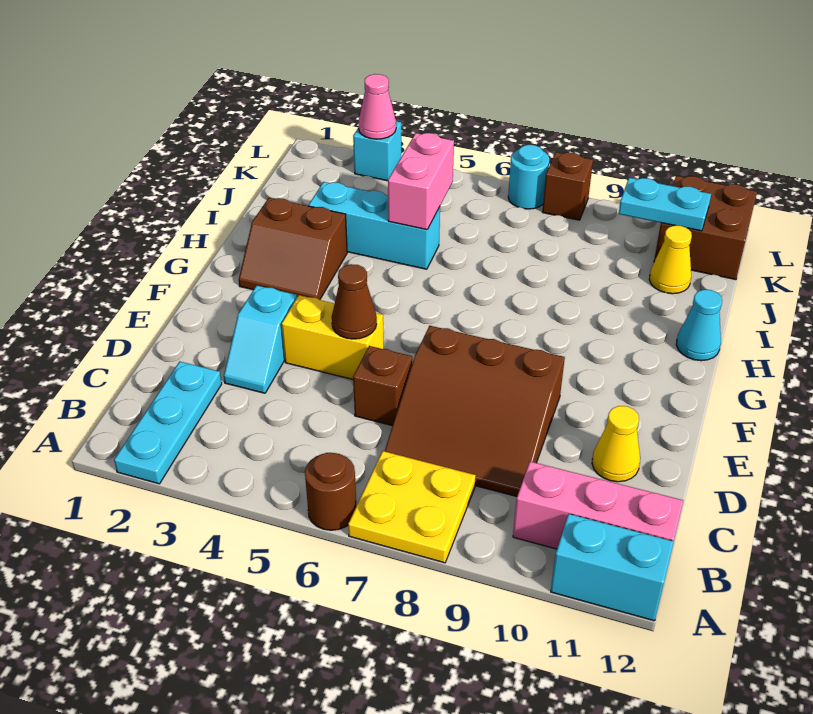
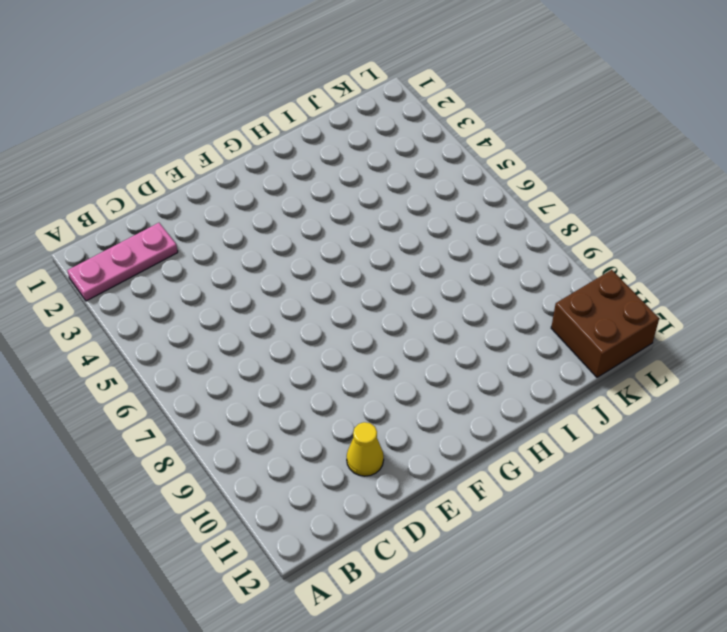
pink plate A2:C2 level 1 -> cyan plate A2:C2 level 1
none -> brown round brick A6 level 1
none -> yellow plate A7:B8 level 1
none -> cyan brick A11:A12 level 1

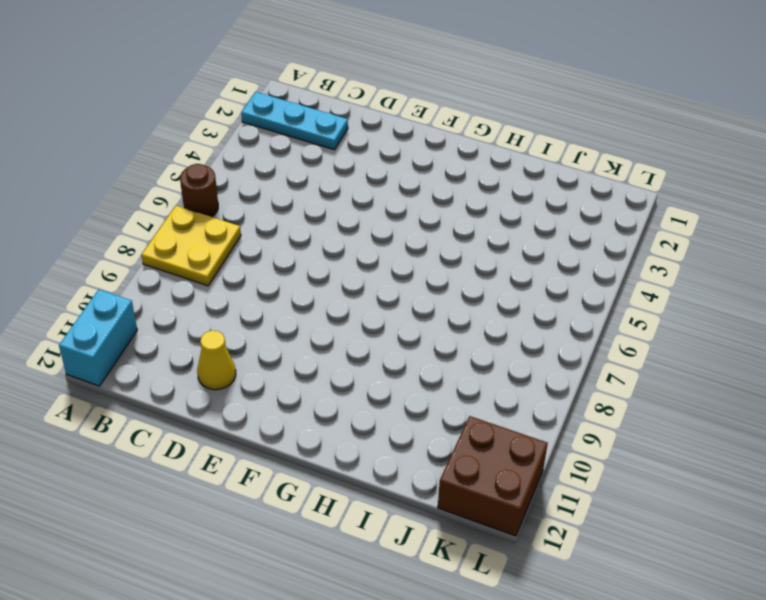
none -> pink brick B10:B12 level 1
none -> brown slope C7:E9 level 1 top E
none -> cyan slope D3:E3 level 1 top E

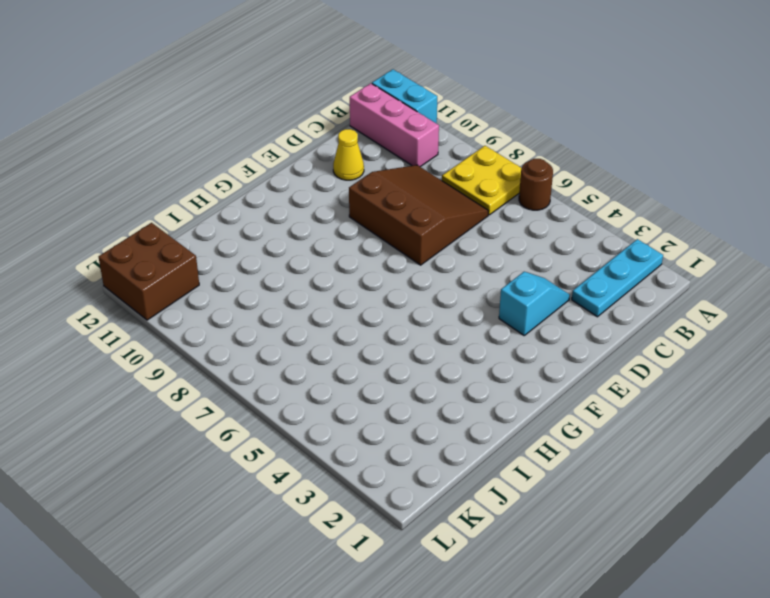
none -> brown brick D6 level 1
none -> yellow brick E4:E5 level 1
none -> brown slope G2:H3 level 1 top H

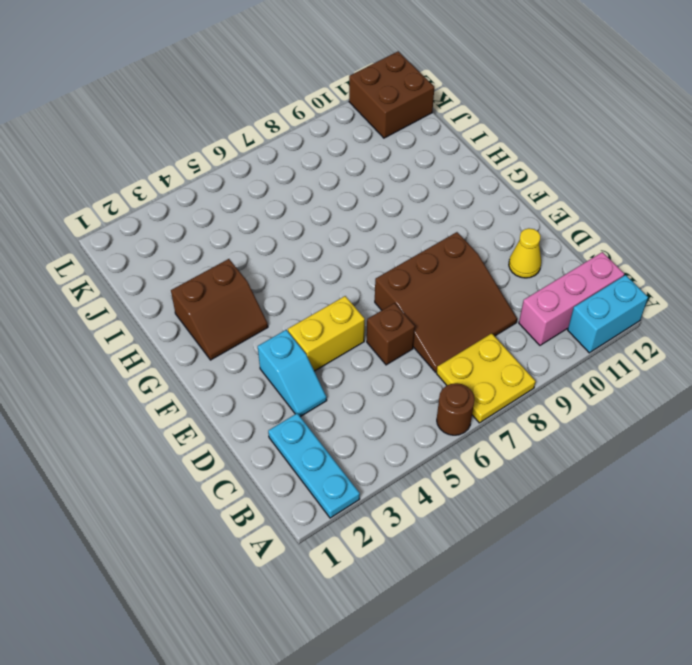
none -> cyan cone H12 level 1
none -> cyan brick I3:I5 level 1
none -> yellow cone J11 level 1

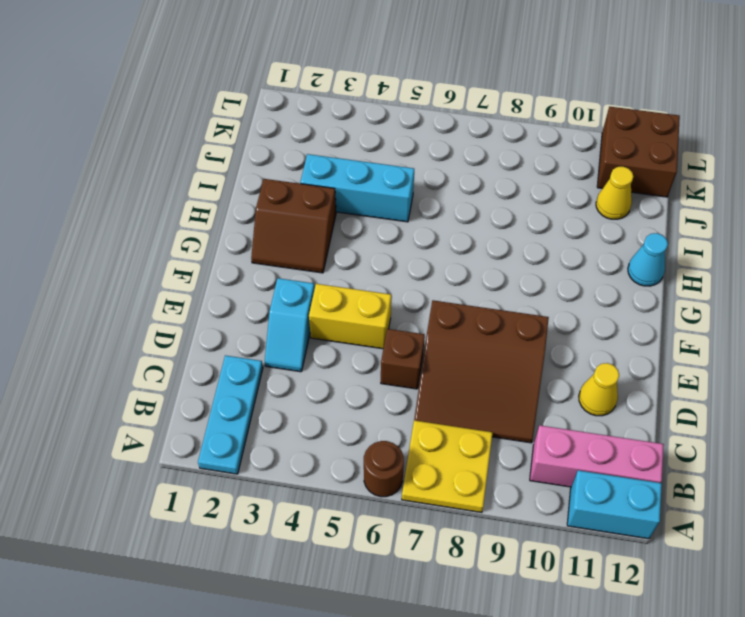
none -> cyan brick L3 level 1
none -> cyan round brick L7 level 1
none -> brown brick L8 level 1

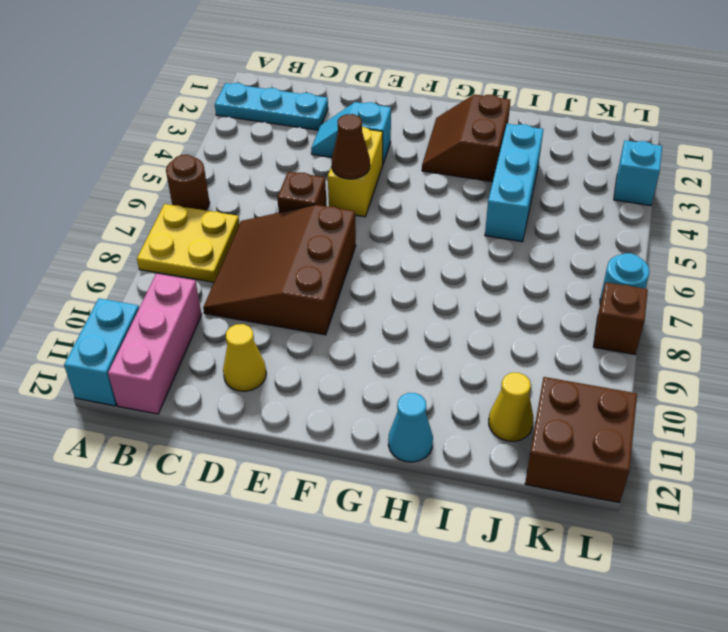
none -> pink brick I5:J5 level 2
none -> cyan plate K10:K11 level 2
none -> pink cone L3 level 2

